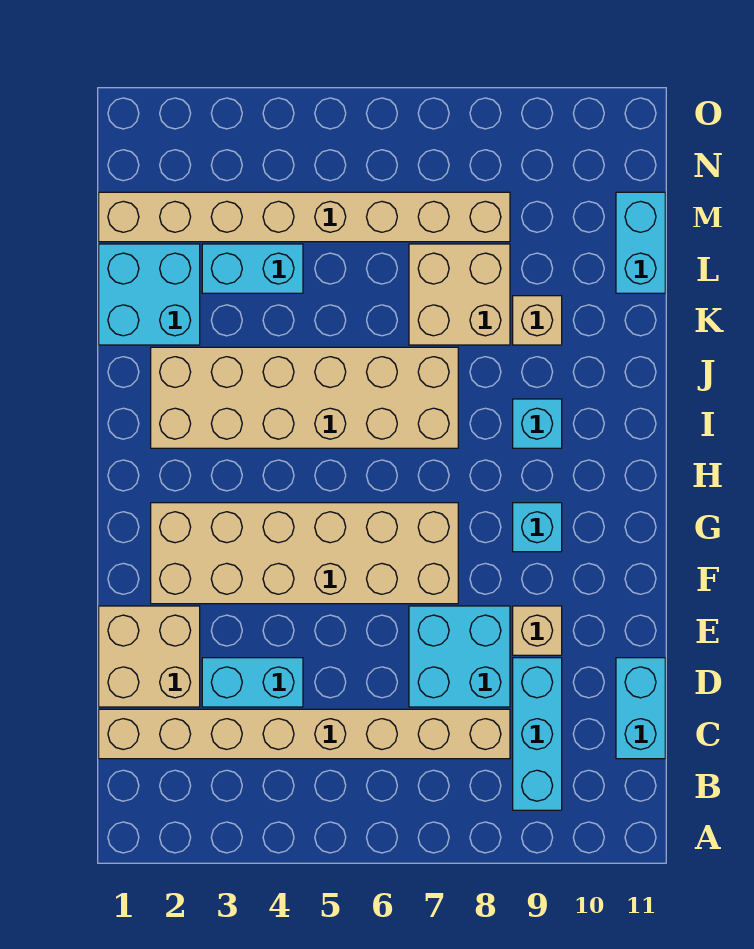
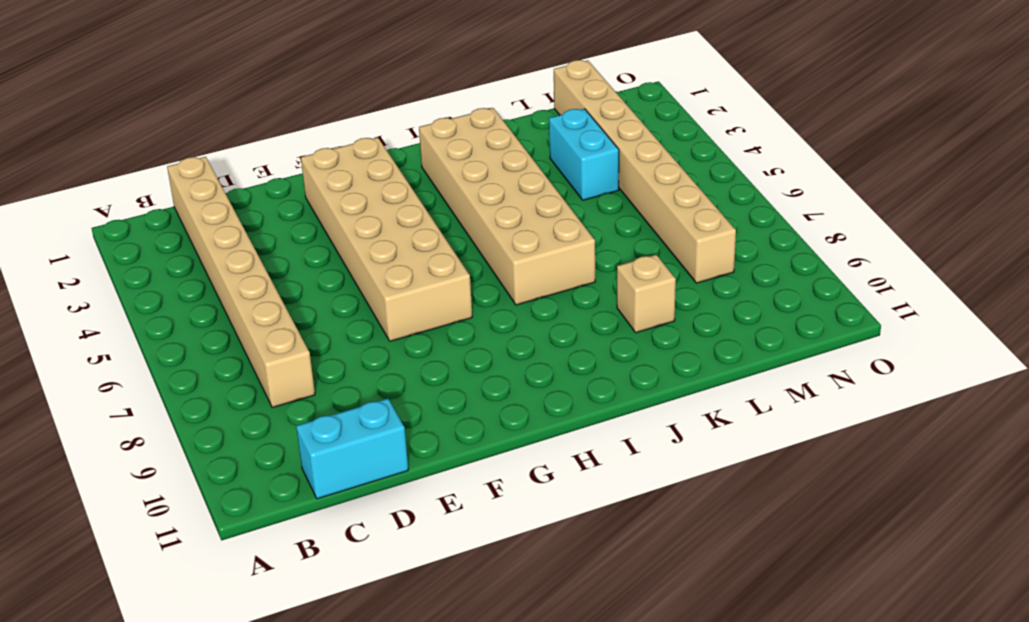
none -> cyan brick B9:D9 level 1
none -> tan brick D1:E2 level 1
none -> cyan brick D3:D4 level 1

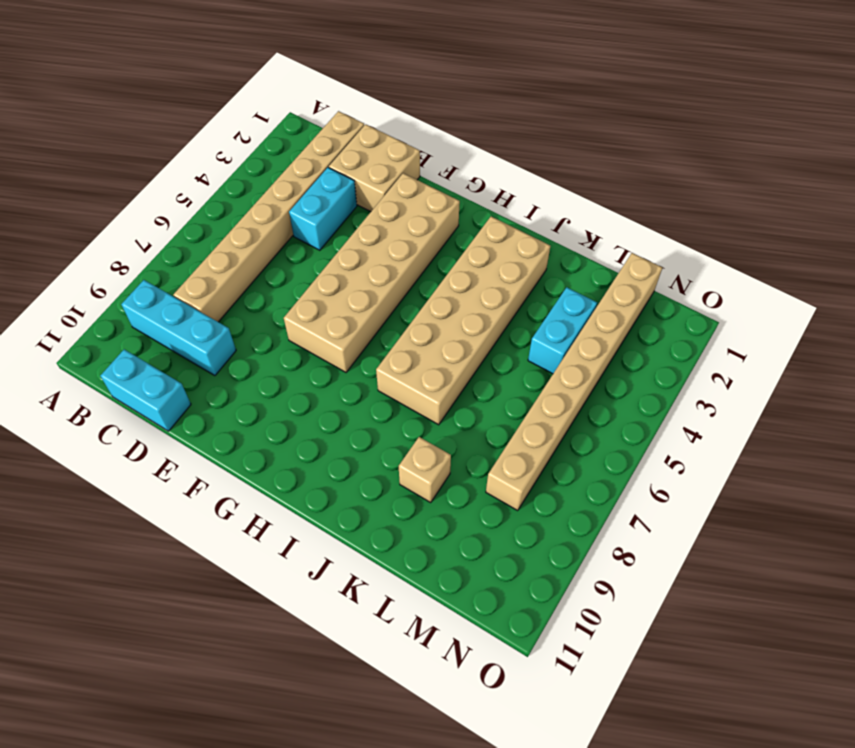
none -> cyan brick D7:E8 level 1
none -> tan brick E9 level 1
none -> cyan brick G9 level 1

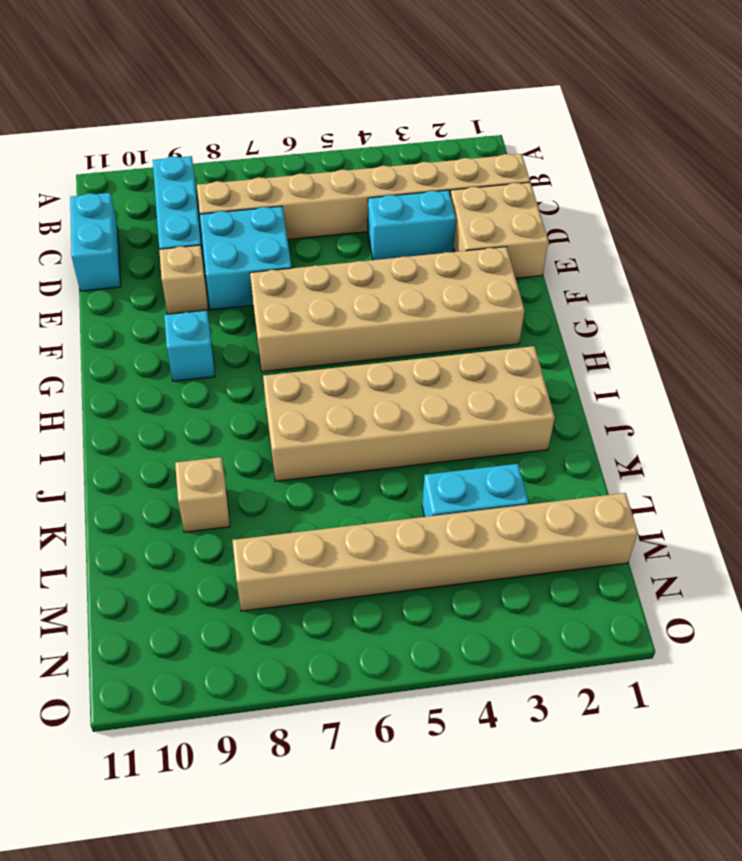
none -> cyan brick I9 level 1
none -> cyan brick K1:L2 level 1
none -> tan brick K7:L8 level 1

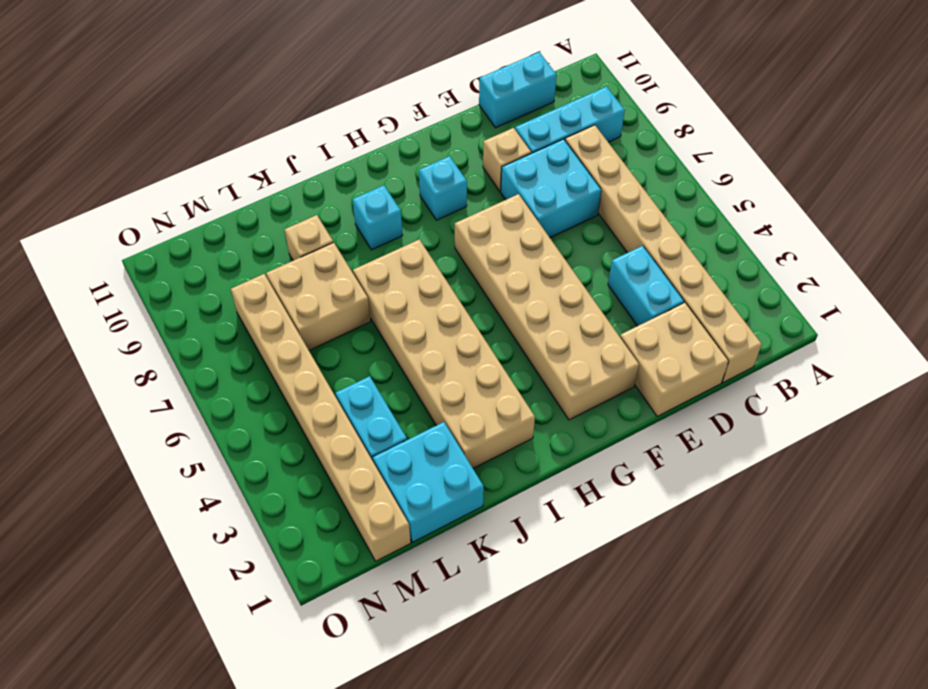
none -> cyan brick L11:M11 level 1

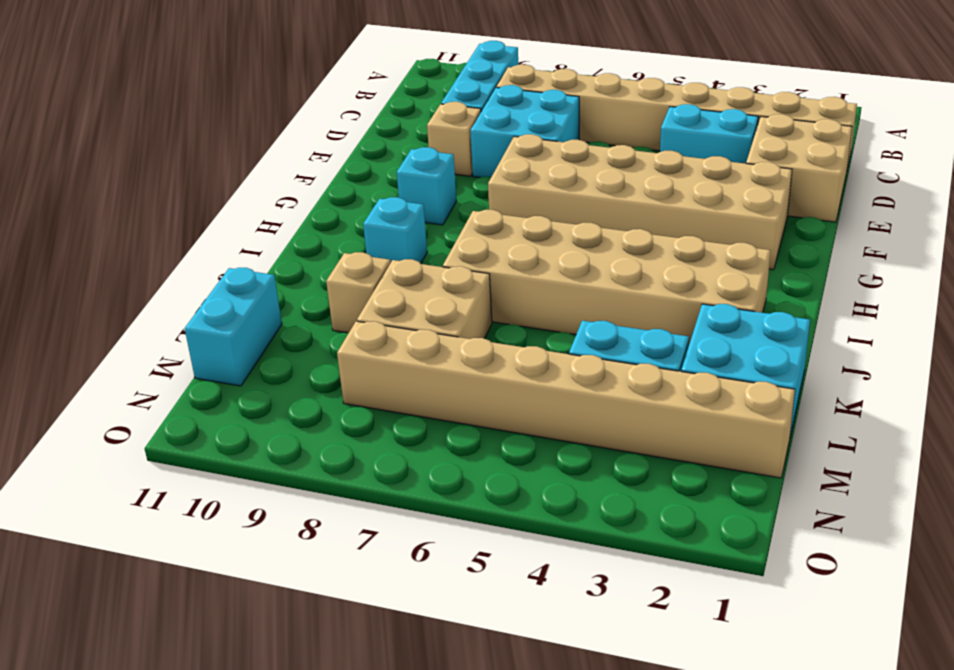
none -> cyan brick C11:D11 level 1

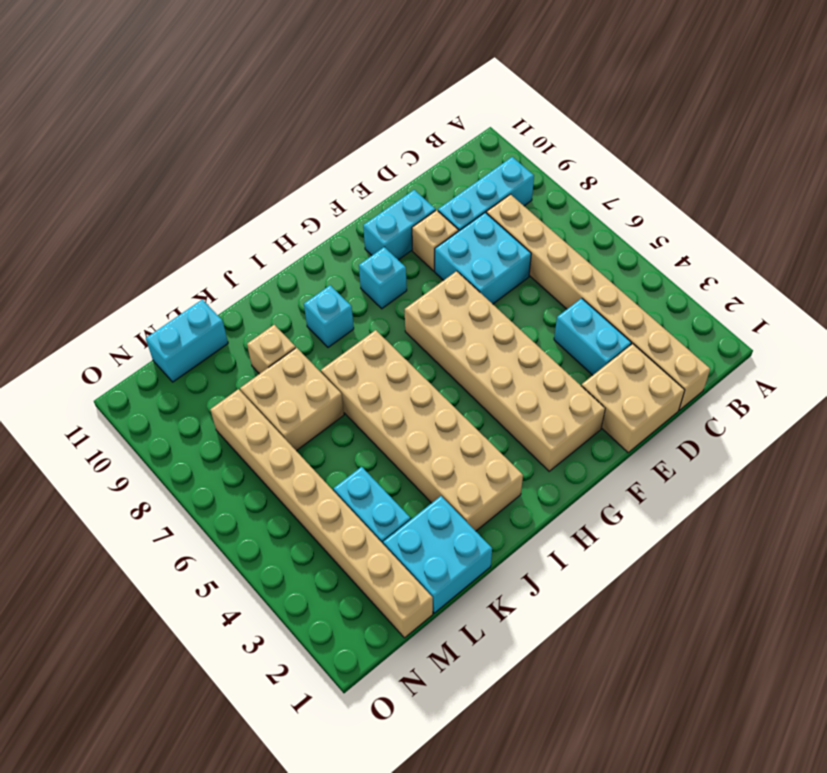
cyan brick E10:F10 level 1 -> cyan brick C11:D11 level 1

